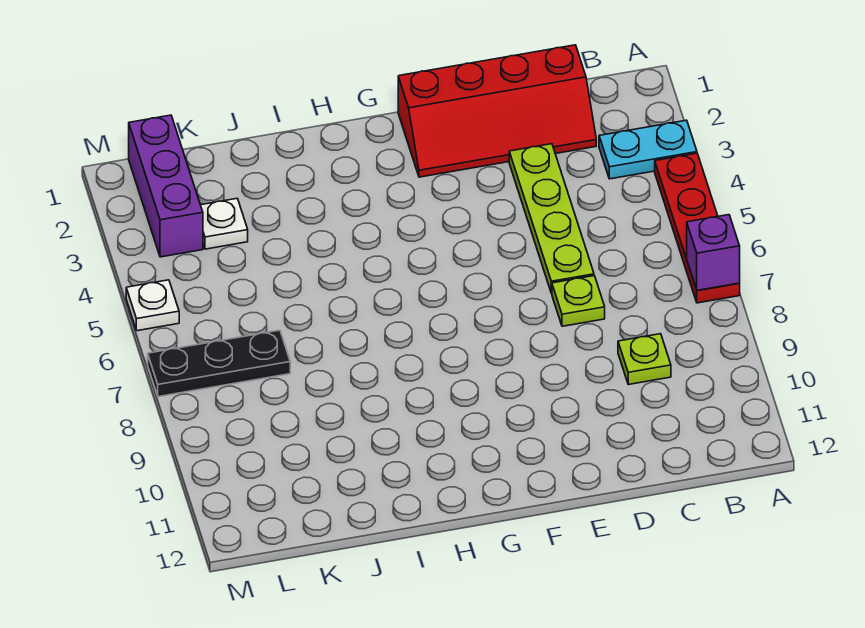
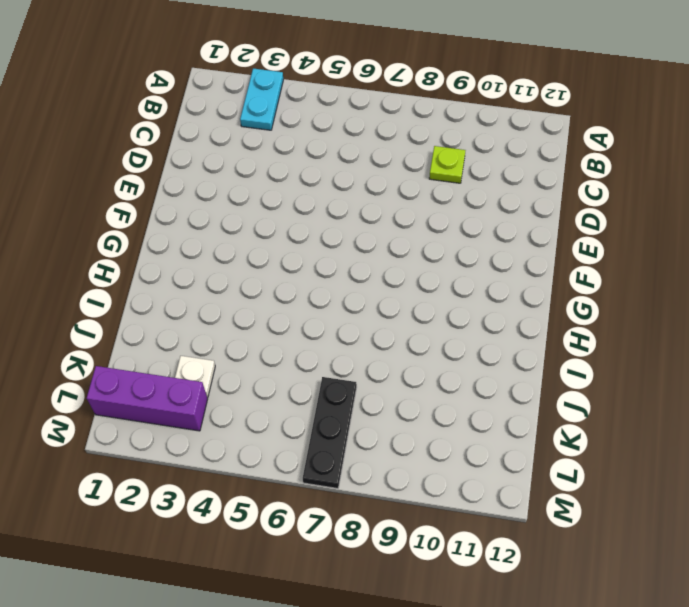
none -> red plate A4:A7 level 1
none -> red slope C1:F2 level 1 top 1

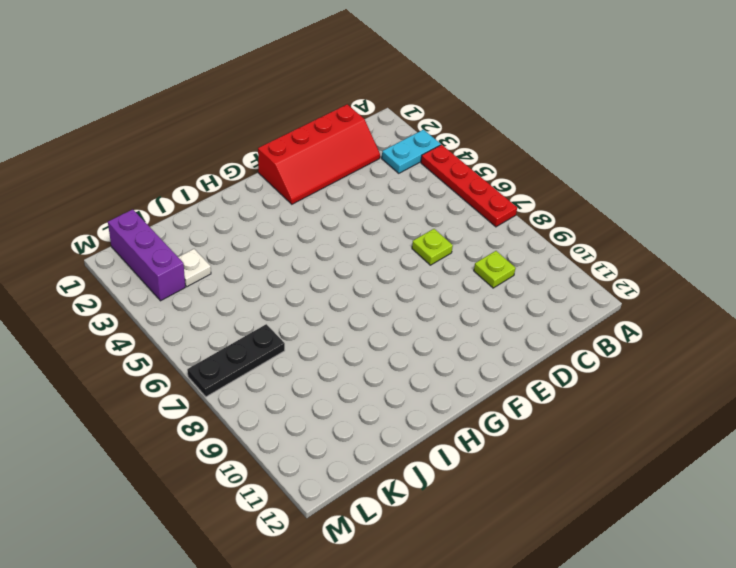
none -> lime plate D3:D6 level 1
none -> white plate M5 level 1

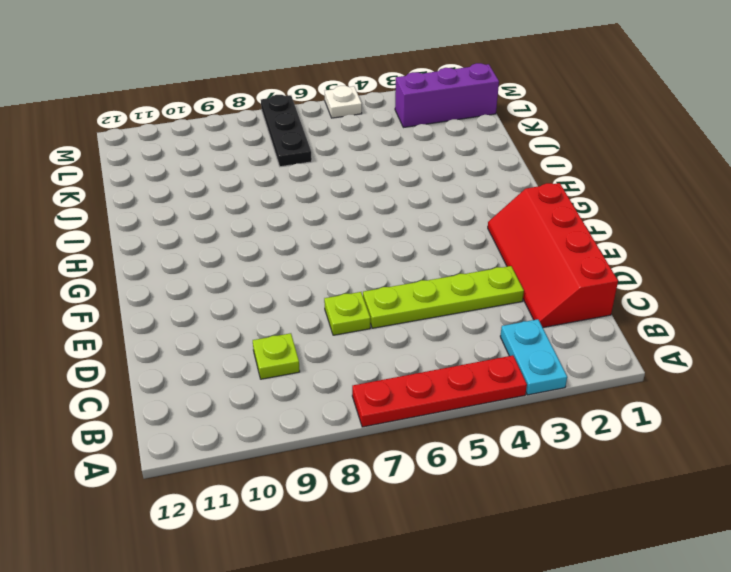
none -> white plate K3 level 1
none -> purple brick A7 level 2

